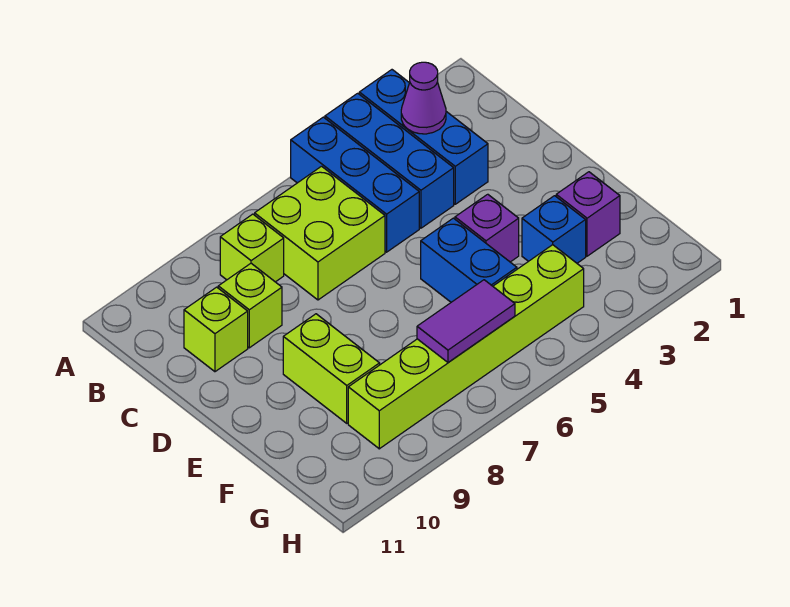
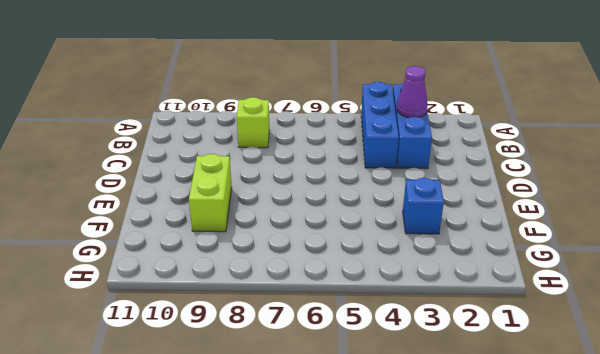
none -> blue brick A5:C5 level 1
none -> lime brick B6:C7 level 1
none -> lime brick C9 level 1

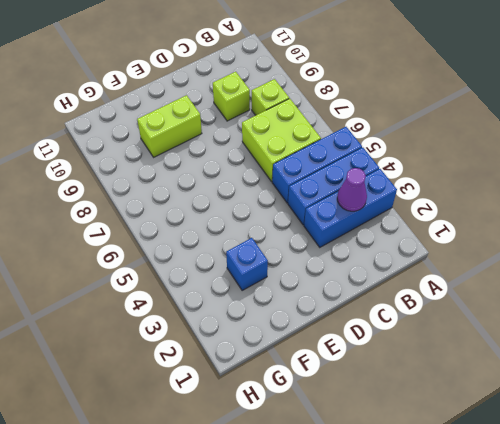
none -> lime brick C10 level 1
none -> purple brick E4 level 1
none -> blue brick E5:F5 level 1

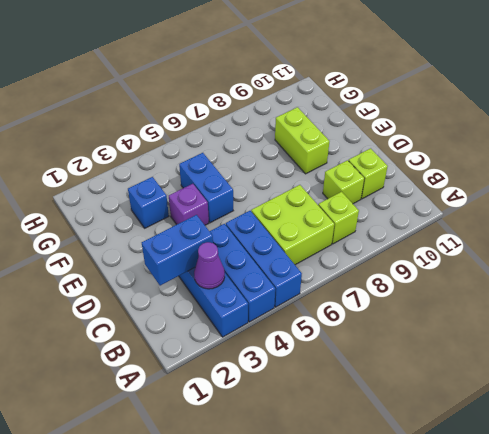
blue brick C2:C3 level 2 -> none
none -> purple brick F2 level 1
none -> lime brick G4:G9 level 1
none -> purple tile G6:G7 level 2

